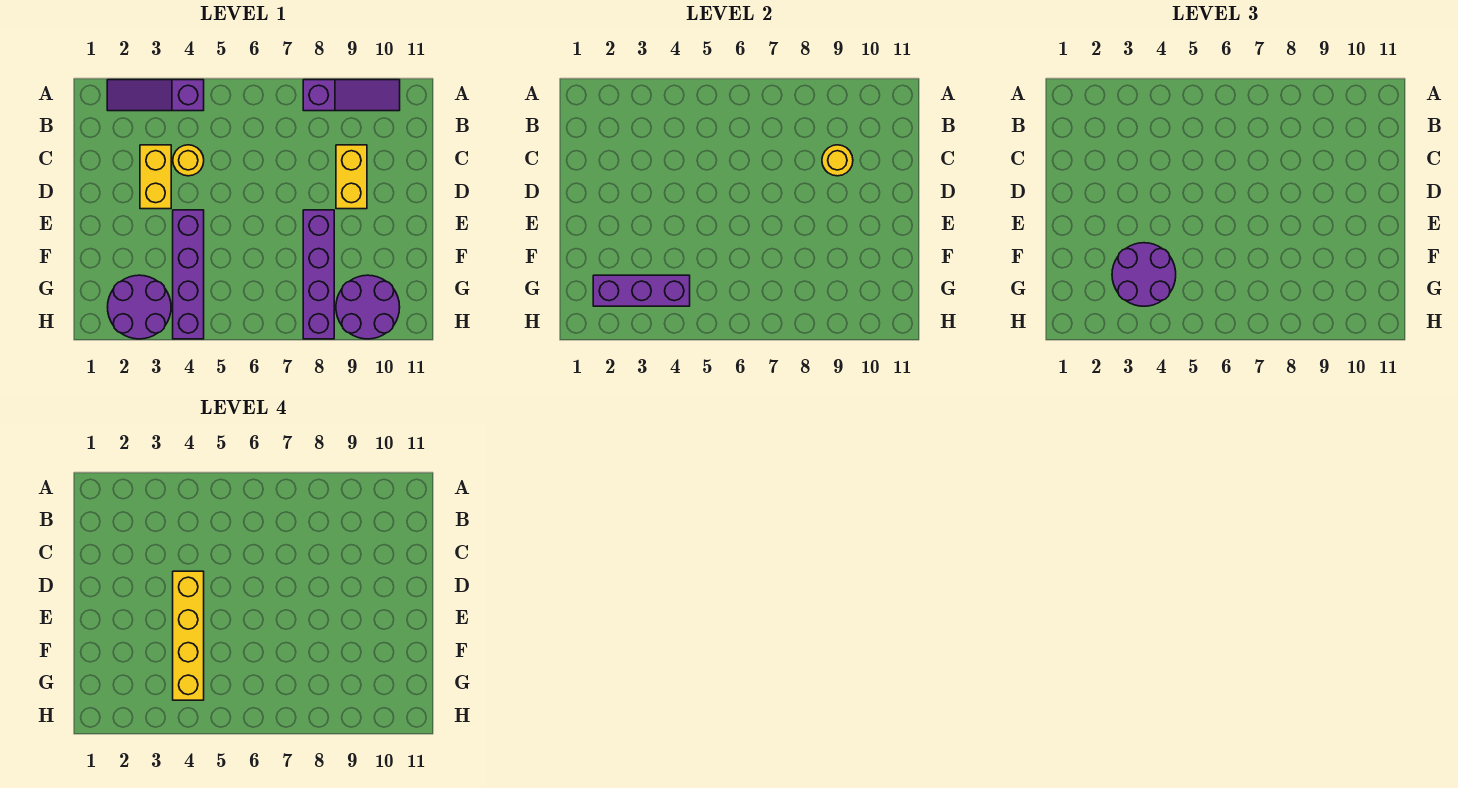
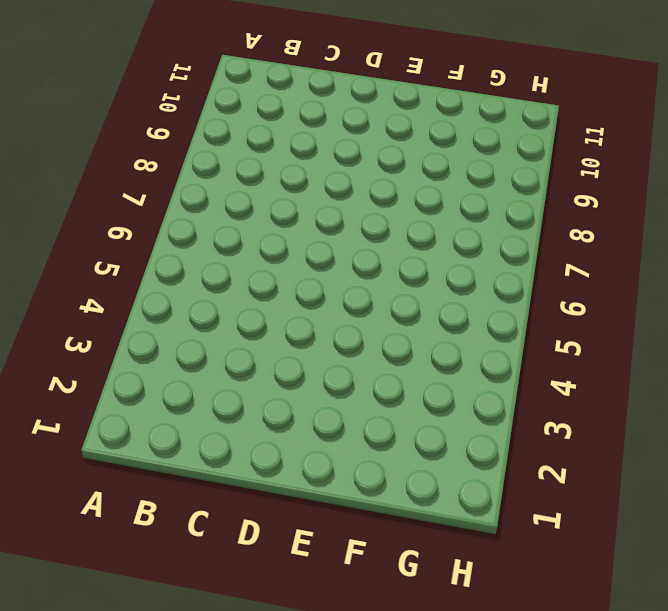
none -> purple slope A2:A4 level 1 top 4
none -> purple slope A8:A10 level 1 top 8
none -> yellow brick C3:D3 level 1

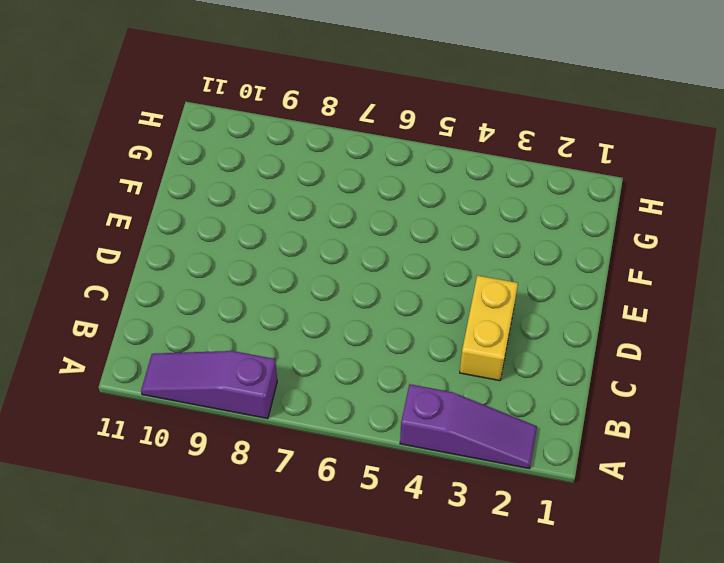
none -> yellow round brick C4 level 1
none -> yellow brick C9:D9 level 1
none -> purple brick E4:H4 level 1

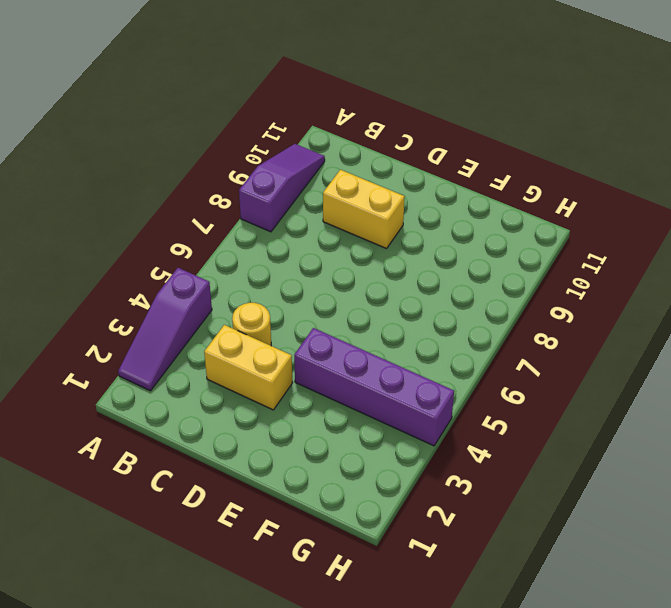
none -> purple brick E8:H8 level 1
none -> purple round brick G2:H3 level 1
none -> purple round brick G9:H10 level 1

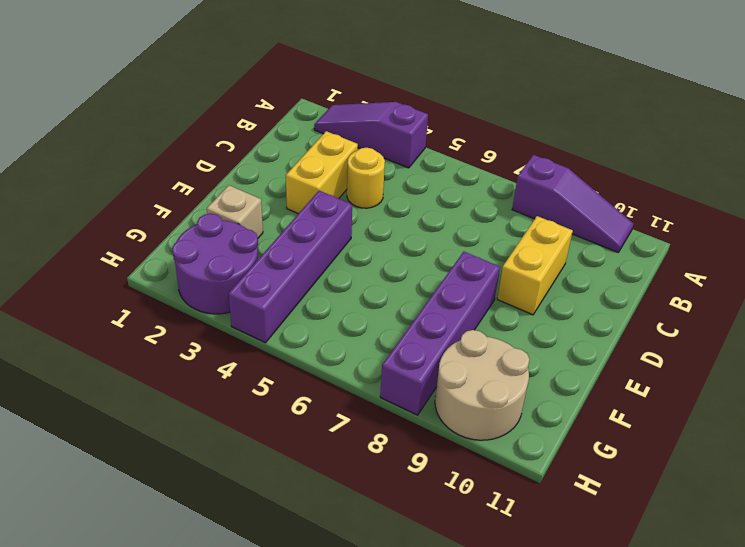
tan brick F2 level 1 -> none
tan round brick G9:H10 level 1 -> purple round brick G9:H10 level 1
none -> yellow round brick C9 level 2
none -> purple brick G2:G4 level 2
none -> purple round brick F3:G4 level 3

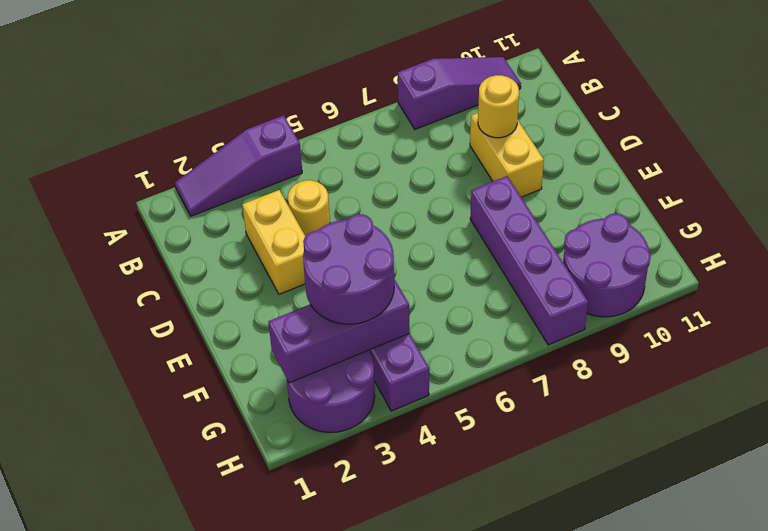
none -> yellow brick D4:G4 level 4

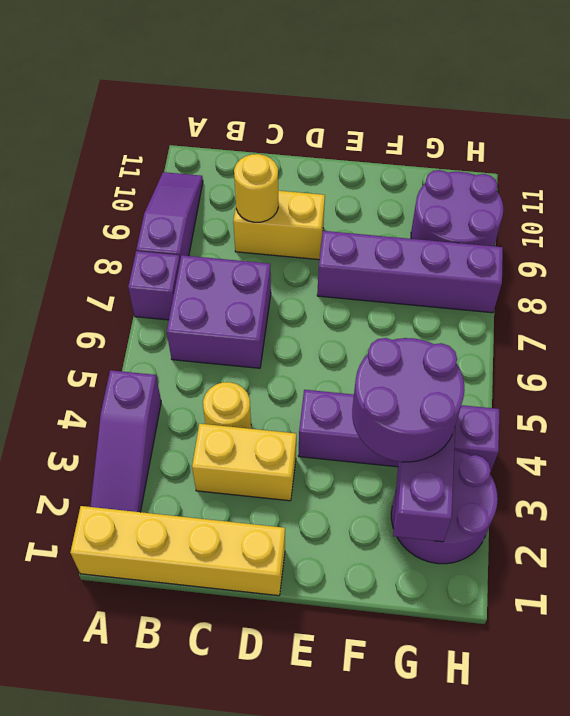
yellow brick A1:D1 level 1 -> yellow brick D4:G4 level 4
purple brick A7 level 1 -> none
purple brick B6:C7 level 1 -> none

